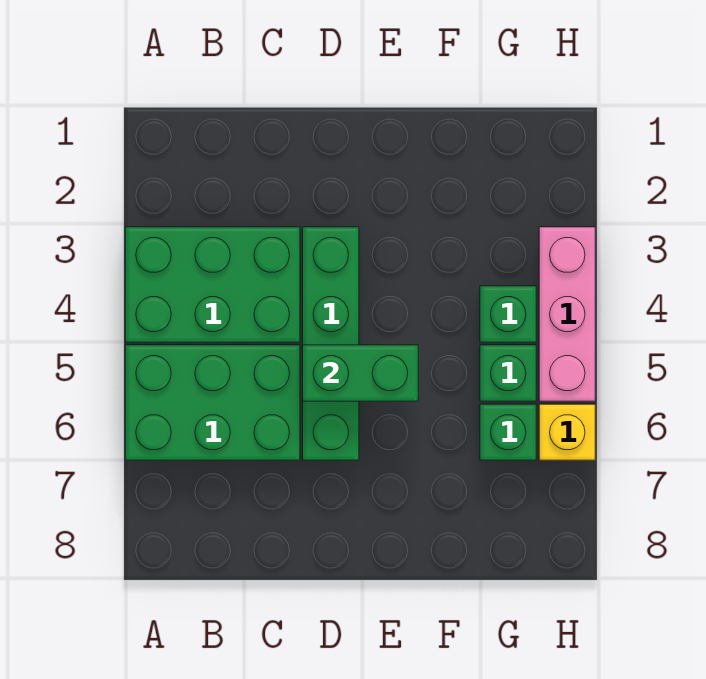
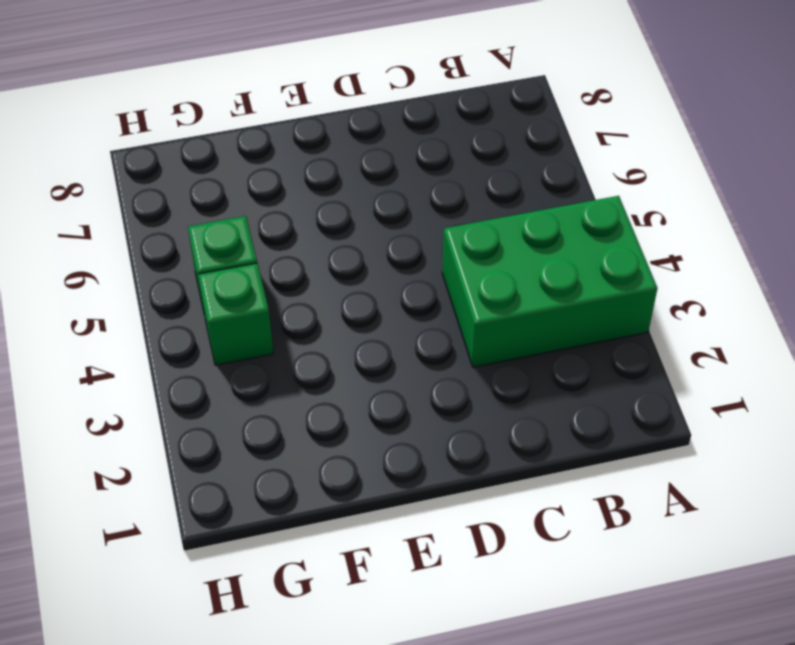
none -> green brick A5:C6 level 1
none -> green brick D3:D6 level 1

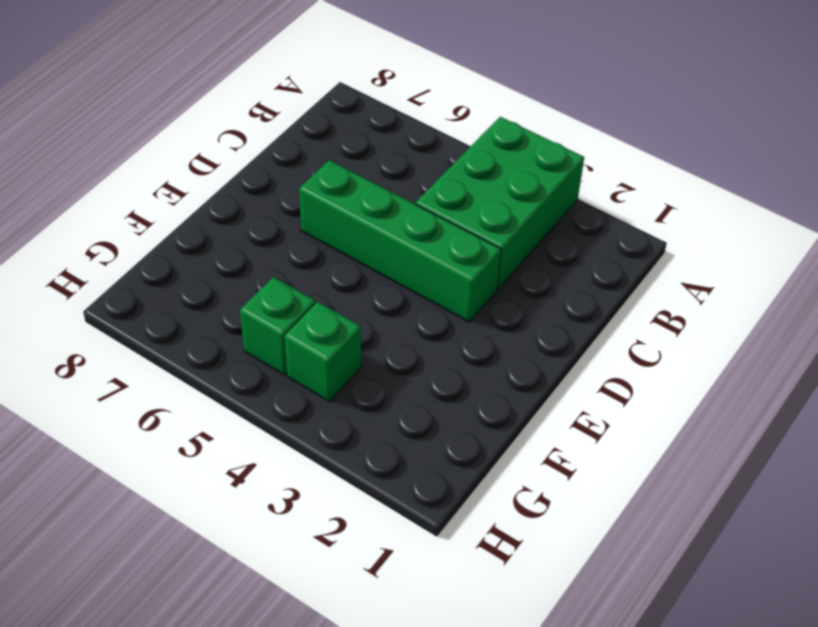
none -> green brick A5:C6 level 1
none -> green brick G6 level 1

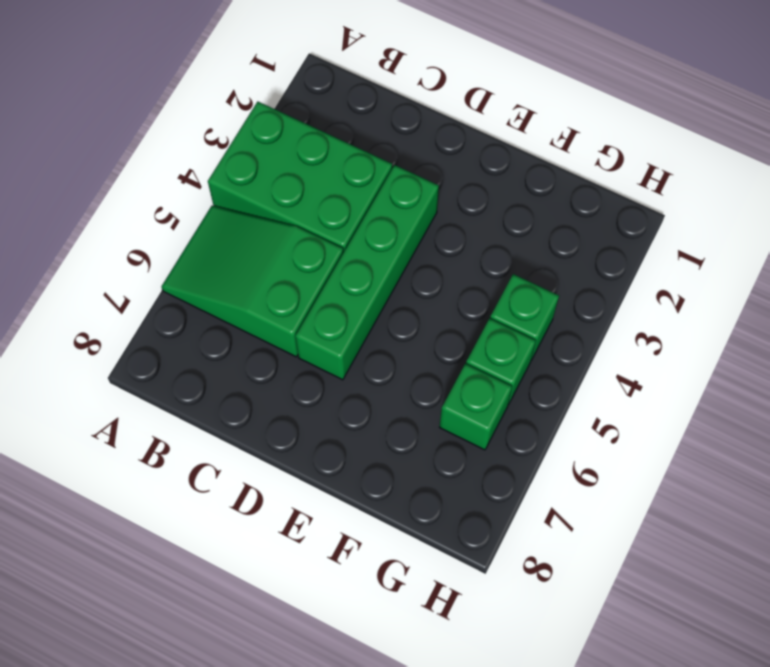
green slope A5:C6 level 1 top C -> green brick A5:C6 level 1
none -> pink brick H3:H5 level 1
none -> yellow brick H6 level 1

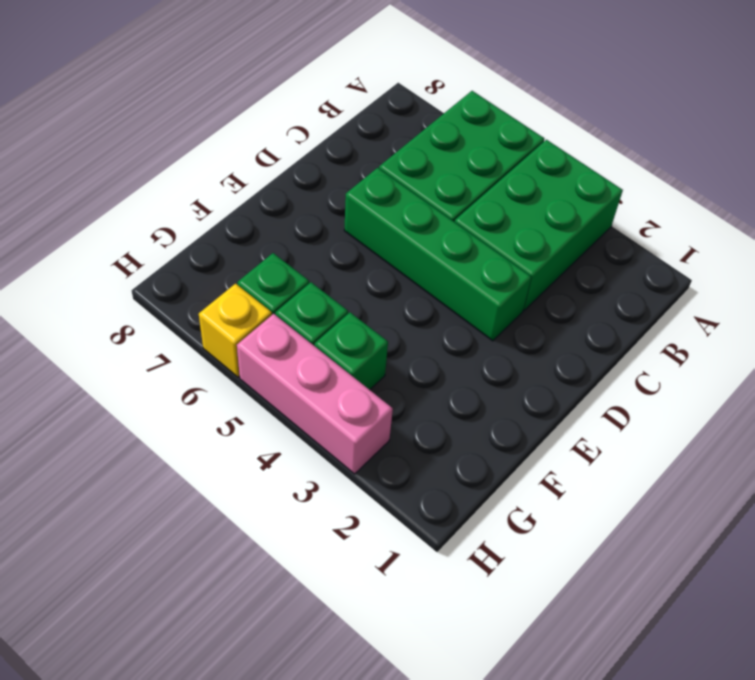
none -> green brick D5:E5 level 2

